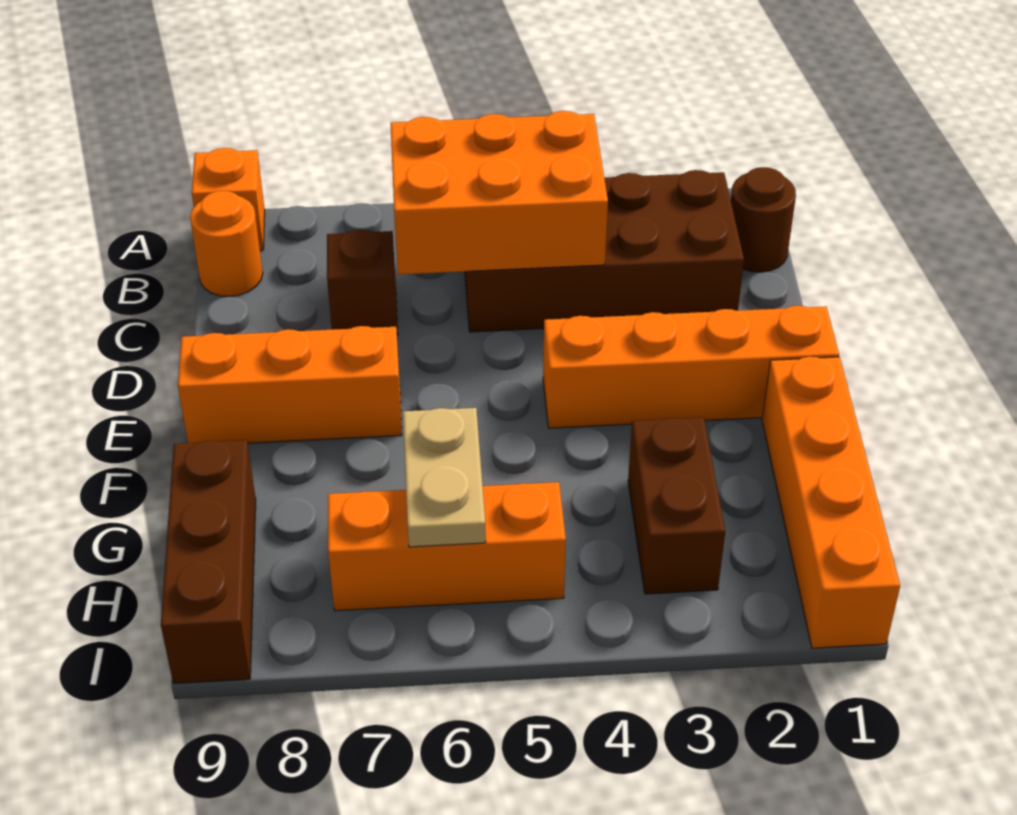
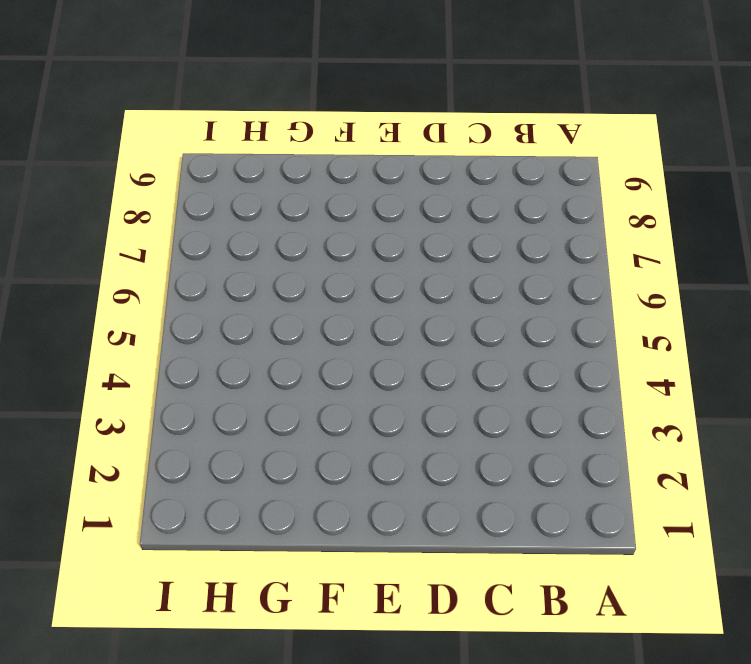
none -> orange brick A9 level 1
none -> brown round brick B1 level 1
none -> brown brick B2:C5 level 1

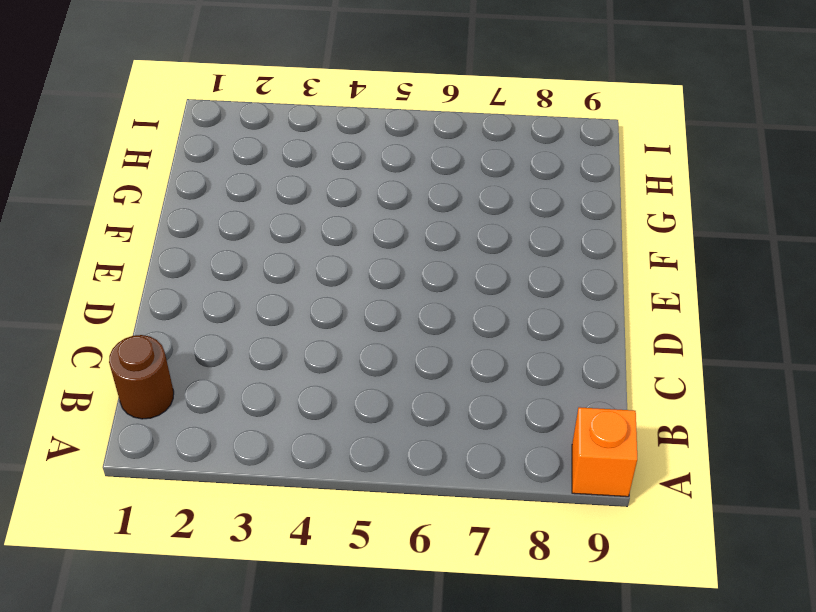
none -> brown brick B2:C5 level 1
none -> orange round brick B9 level 1
none -> brown brick C7 level 1

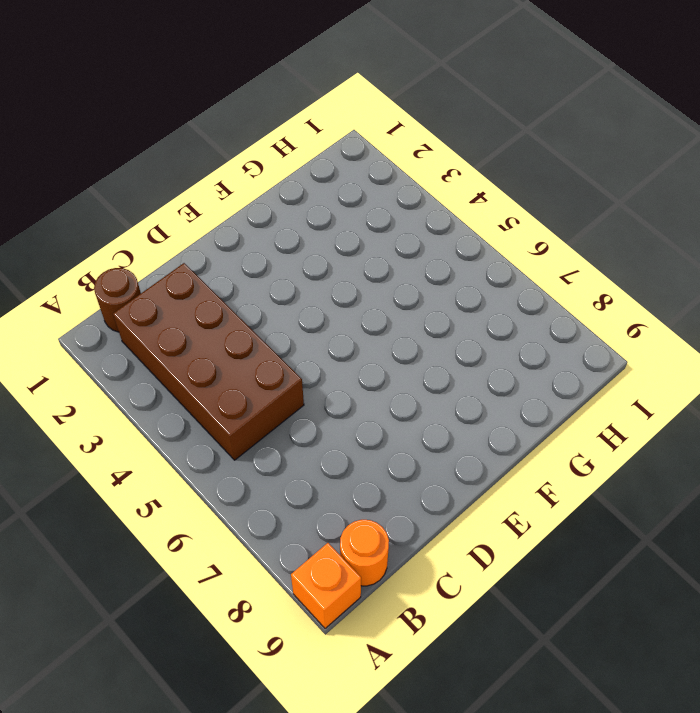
none -> brown brick C7 level 1
none -> orange brick E1:E4 level 1
none -> orange brick E7:E9 level 1

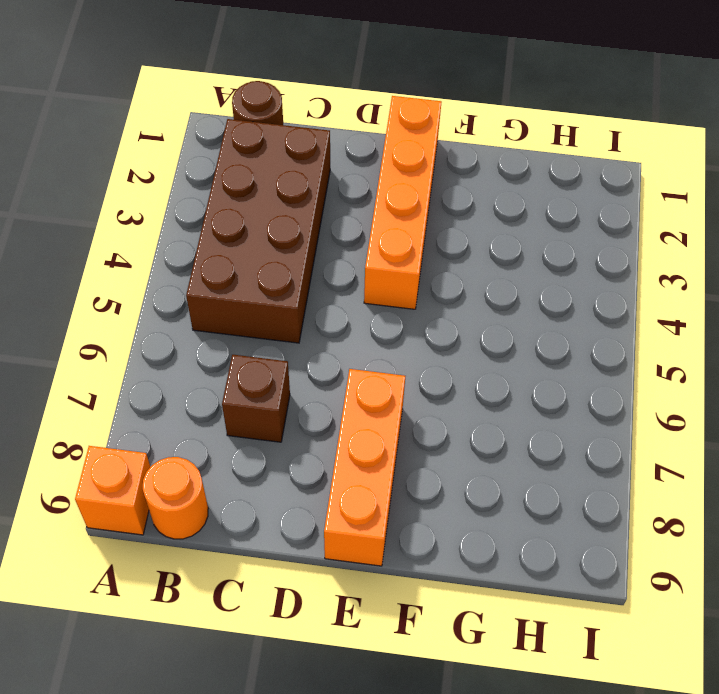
none -> orange brick F1:I1 level 1
none -> brown brick G3:H3 level 1
none -> brown brick G9:I9 level 1

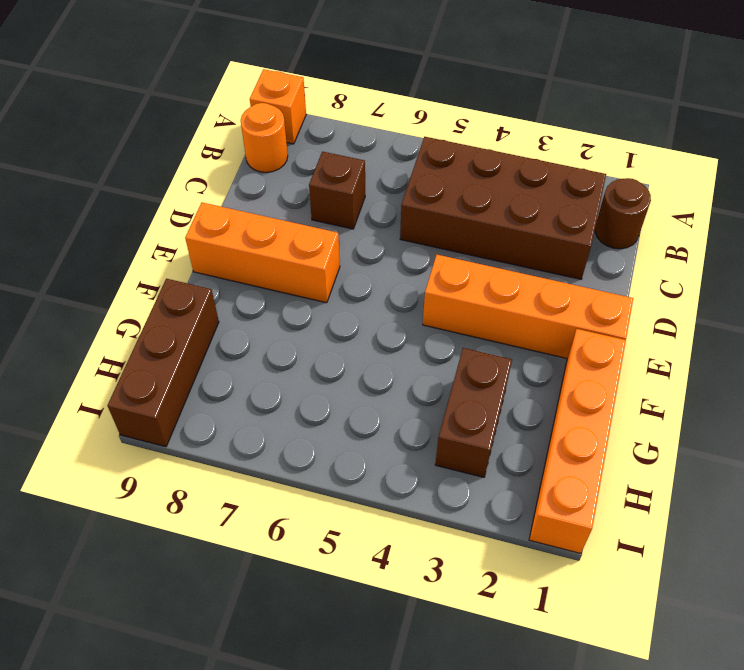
none -> orange brick H5:H7 level 1
none -> orange brick B4:C6 level 2
none -> tan plate G6:H6 level 2

